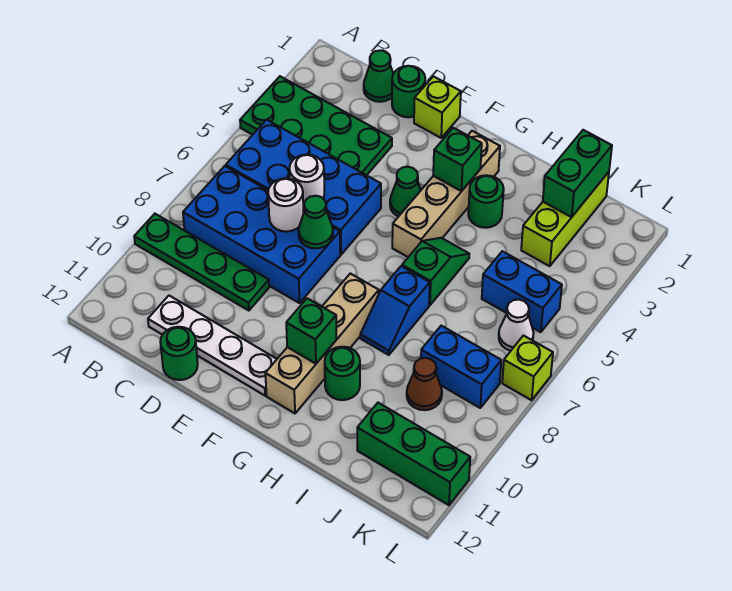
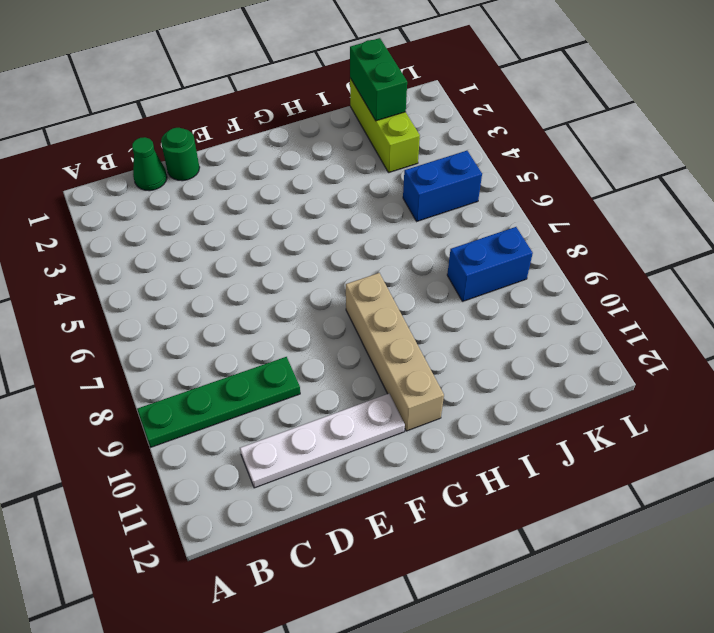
none -> green plate A3:D4 level 1
none -> blue brick B5:E6 level 1
none -> blue brick B7:E8 level 1

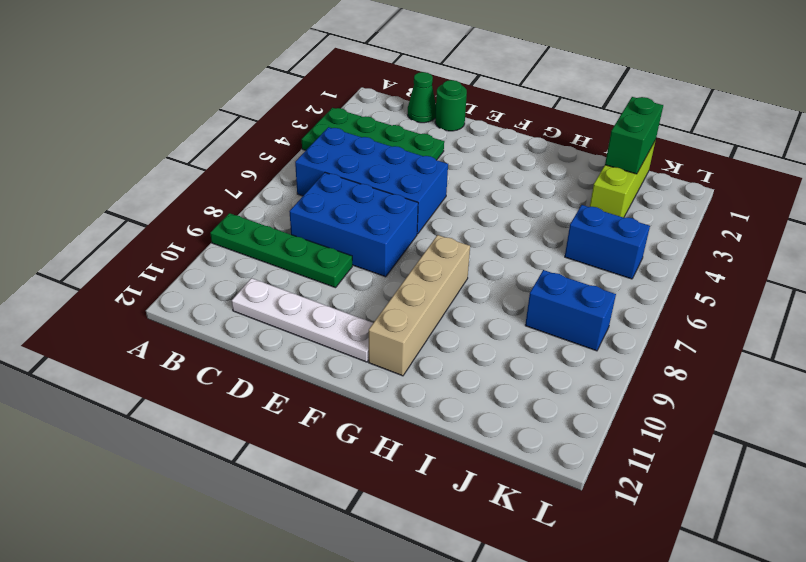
blue brick C7:E8 level 1 -> blue brick B7:E8 level 1
none -> green round brick D12 level 1
none -> lime brick E1 level 1
none -> green cone F4 level 1

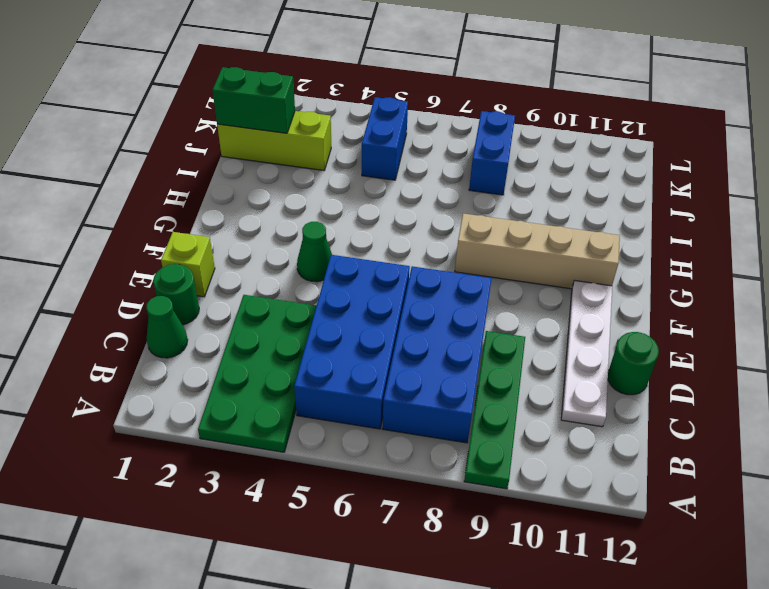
none -> tan brick G2:G5 level 1
none -> green round brick H3 level 1
none -> green slope H5:H6 level 1 top 6

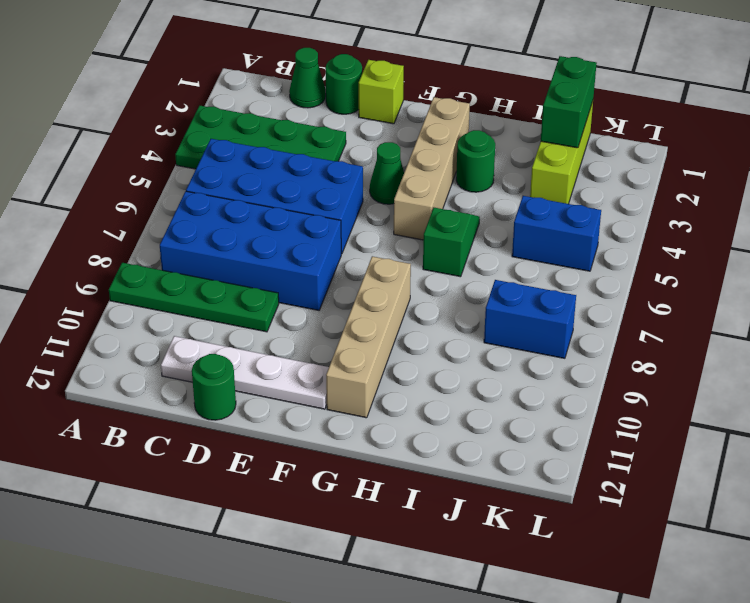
none -> blue slope H7:H8 level 1 top 7
none -> green round brick H10 level 1
none -> brown cone J9 level 1

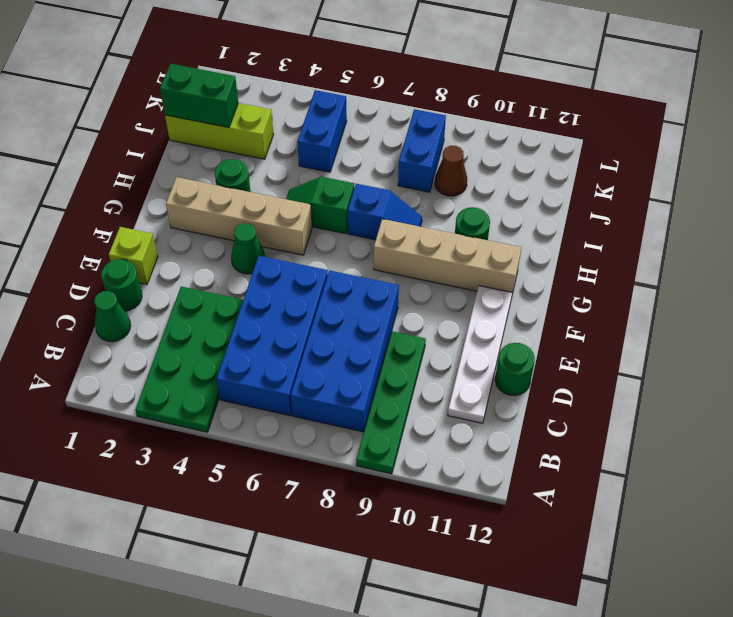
none -> green brick J11:L11 level 1
none -> white cone K6 level 1
none -> lime brick L7 level 1

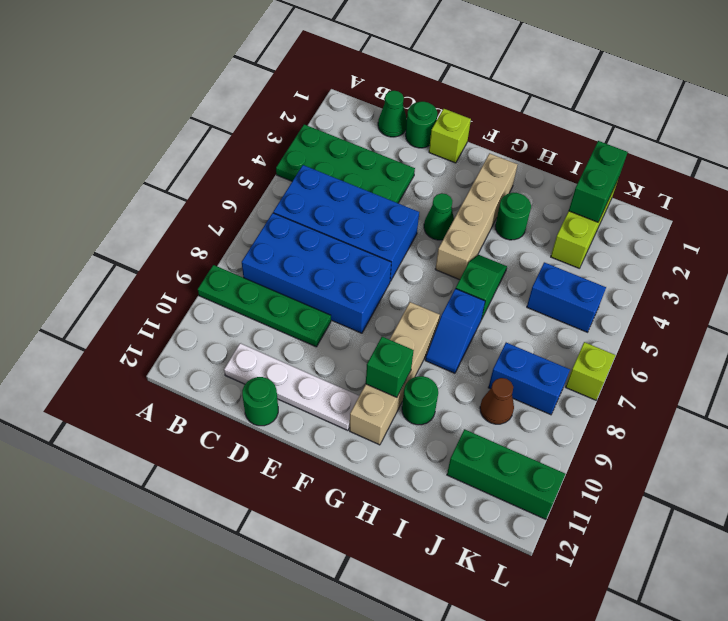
none -> white cone K6 level 1
none -> white round brick D6 level 2
none -> white round brick D7 level 2

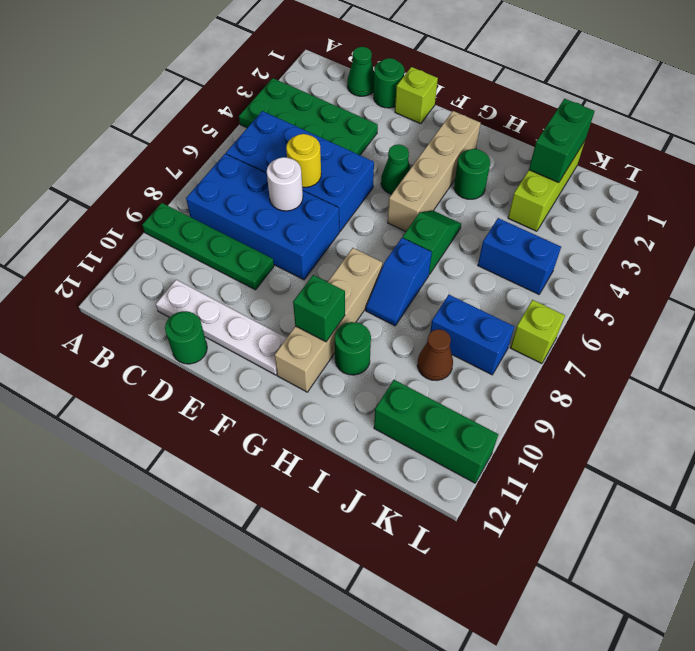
yellow round brick D6 level 2 -> white round brick D6 level 2
none -> white cone K6 level 1
none -> green cone E7 level 2
none -> green brick G3 level 2

